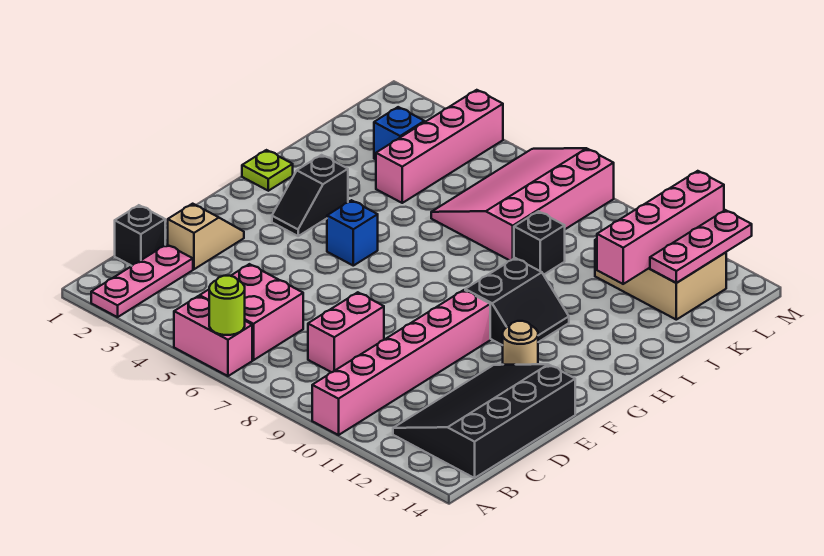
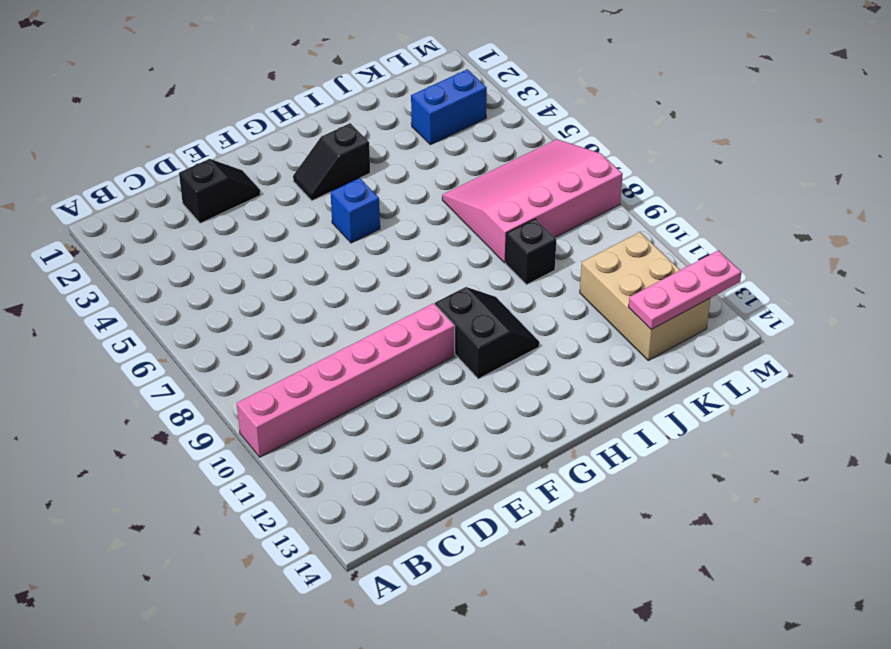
black slope D2:E2 level 1 top D -> tan slope D2:E2 level 1 top D
black slope G10:H11 level 1 top G -> black slope G10:H11 level 1 top 10
blue brick K3:L3 level 1 -> blue brick K3 level 1
none -> pink plate A2:C2 level 1
none -> pink brick A5:A6 level 1
none -> pink brick B5:C6 level 1

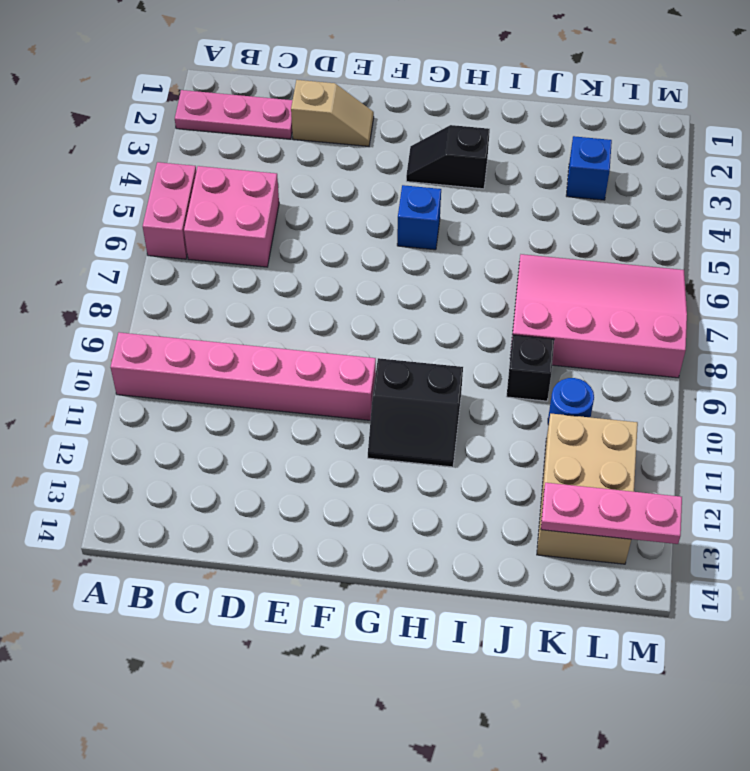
blue round brick K10 level 1 -> none
none -> black slope B12:E14 level 1 top 14
none -> black brick C1 level 1
none -> pink brick C8:D8 level 1

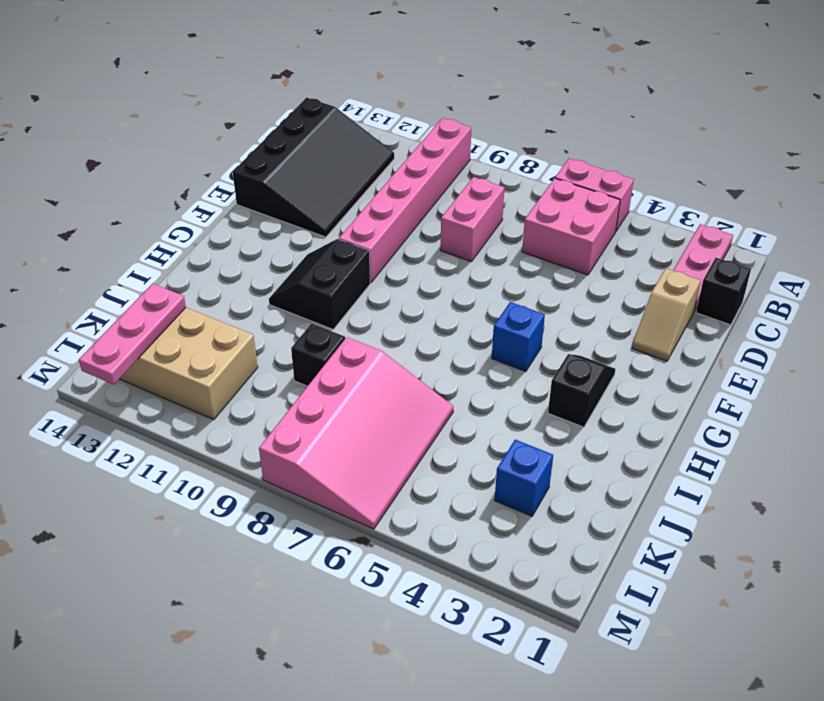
none -> tan round brick F12 level 1
none -> lime plate H1 level 1
none -> pink brick J4:M4 level 1

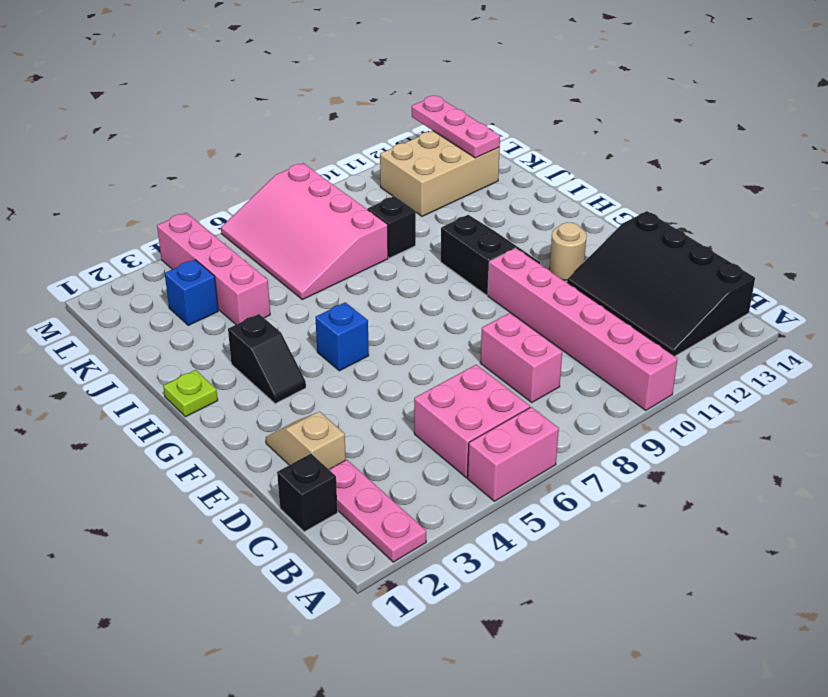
none -> lime round brick A6 level 2
none -> pink brick J12:M12 level 2

